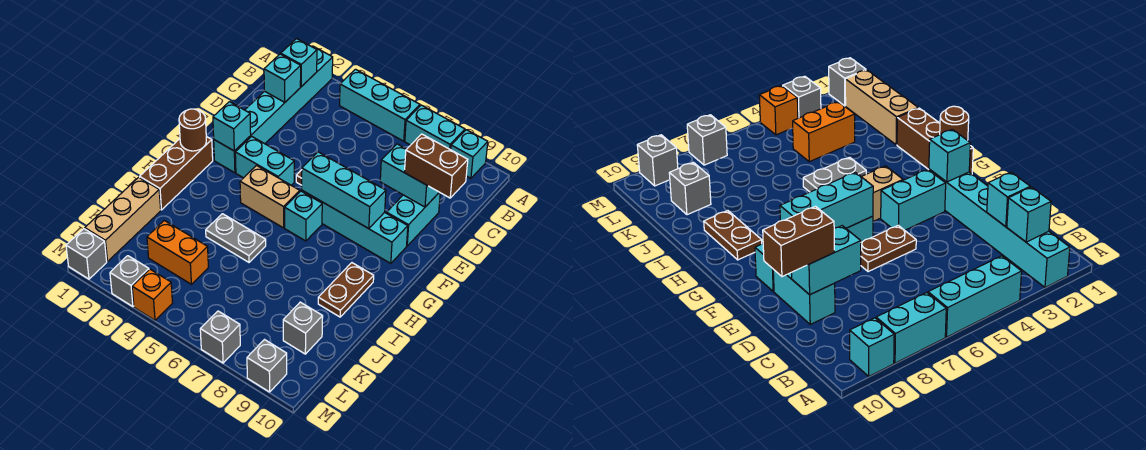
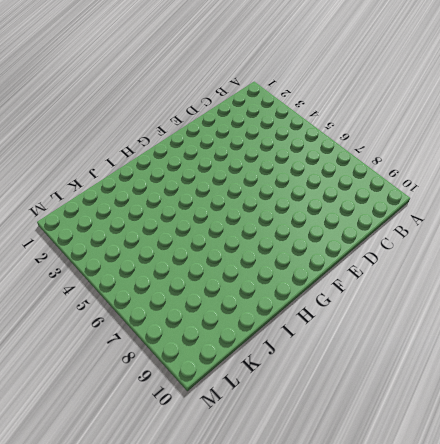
none -> cyan brick A2:F2 level 1
none -> cyan brick A4:A6 level 1
none -> cyan brick A7:A8 level 1

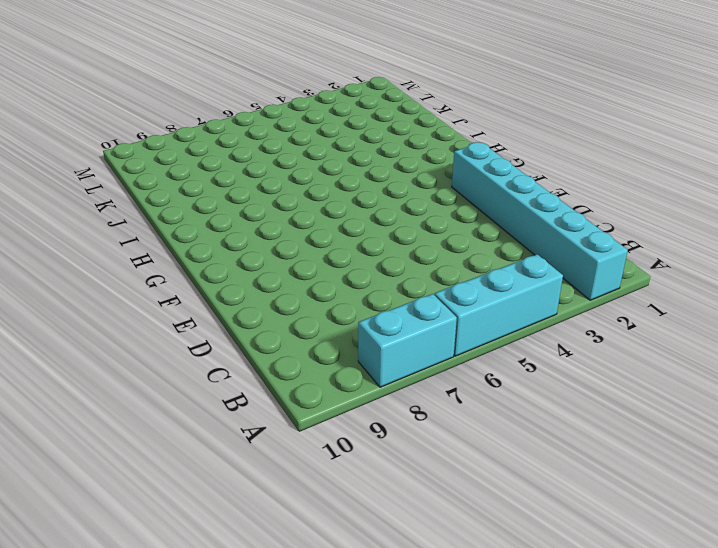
none -> cyan brick A9 level 1
none -> cyan brick D9:E9 level 1
none -> brown plate E5:E6 level 1

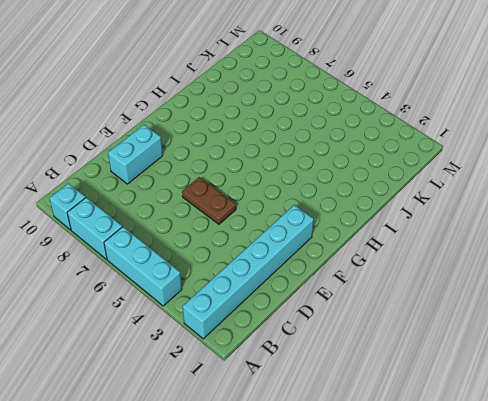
none -> cyan brick F3:F4 level 1
none -> cyan brick F6:F9 level 1
none -> brown brick G1:I1 level 1

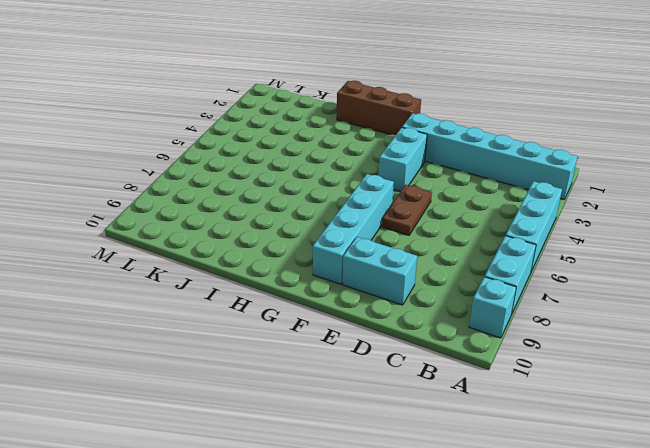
none -> tan brick G4:G5 level 1
none -> cyan brick G6 level 1
none -> brown plate H9:I9 level 1

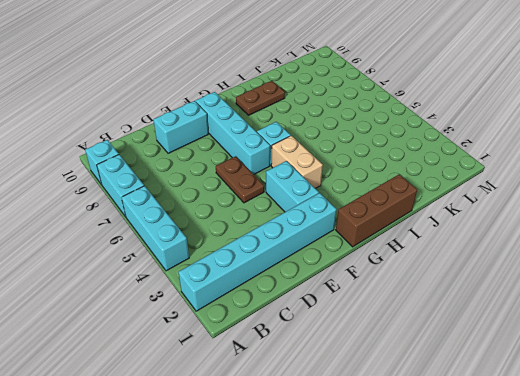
none -> grey plate I4:I5 level 1
none -> tan brick J1:L1 level 1
none -> orange brick K3:K4 level 1

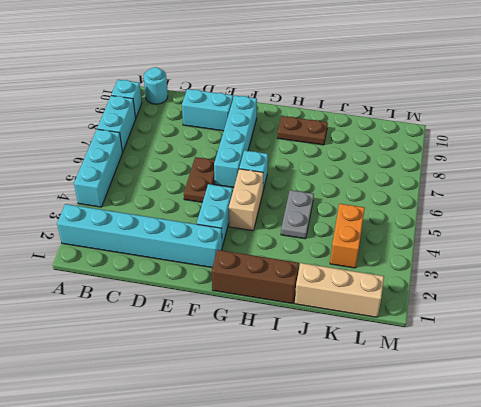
cyan round brick B10 level 1 -> none
none -> grey brick K9 level 1
none -> grey brick M1 level 1
none -> grey brick M3 level 1

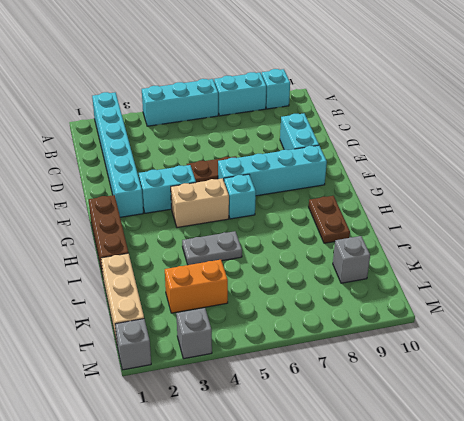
none -> orange brick M4 level 1
none -> grey brick M7 level 1
none -> grey brick M9 level 1

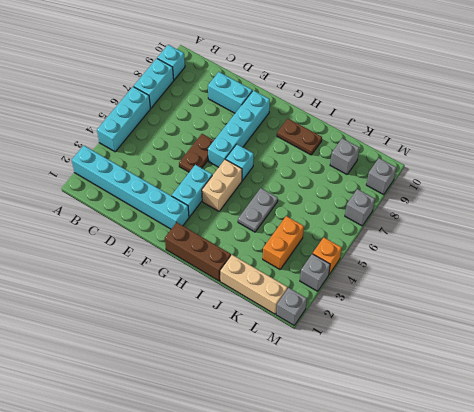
none -> cyan brick B2 level 2
none -> cyan brick C2 level 2
none -> cyan brick D8:D9 level 2

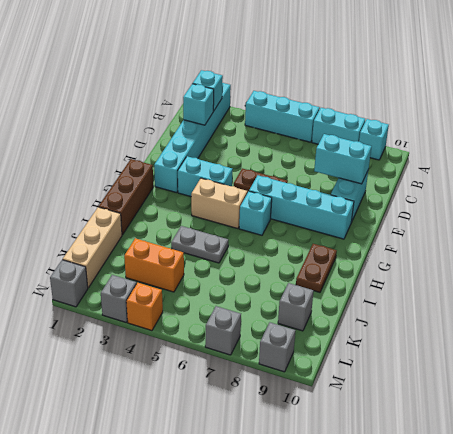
none -> cyan brick F2 level 2
none -> cyan brick F6:F8 level 2
none -> brown round brick G1 level 2

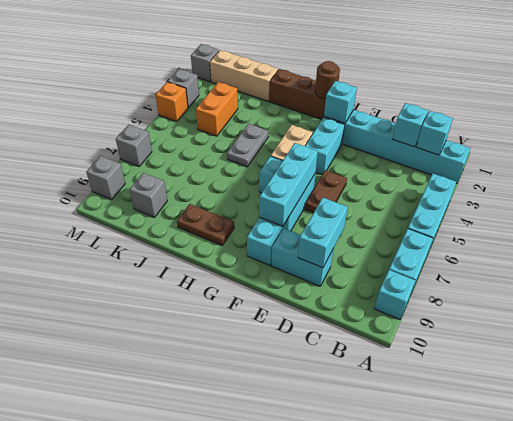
none -> brown brick D9:D10 level 3

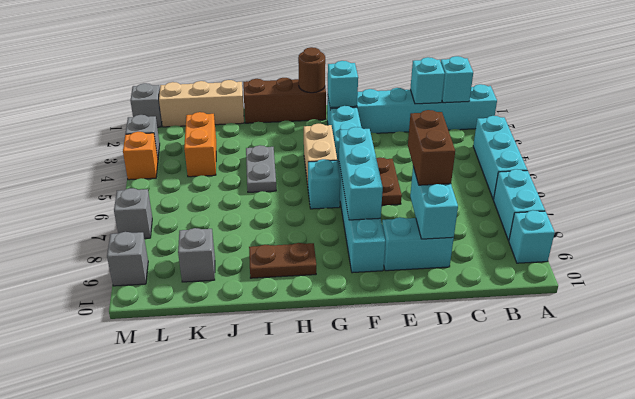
brown brick D7:D8 level 3 -> brown brick D9:D10 level 3

